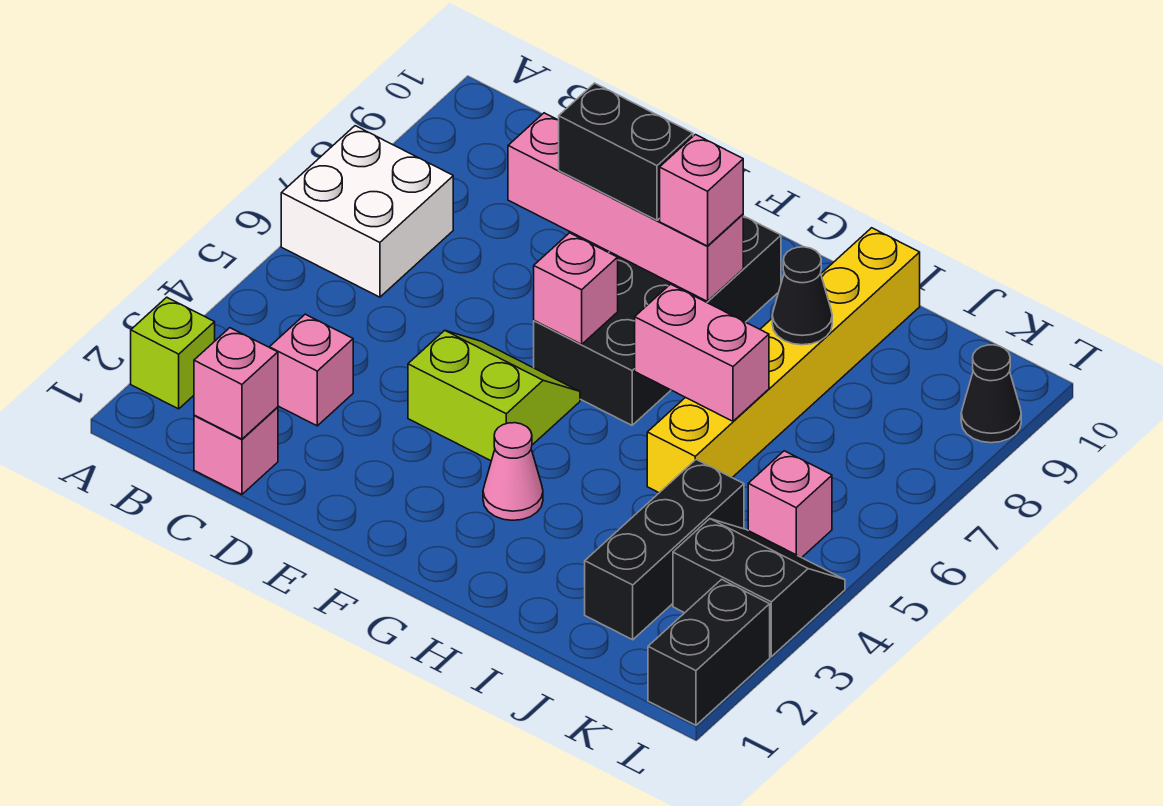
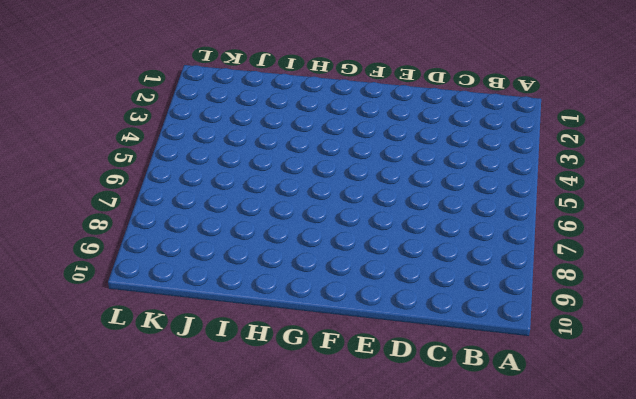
none -> lime brick A2 level 1
none -> white brick A6:B7 level 1
none -> pink brick C1 level 1

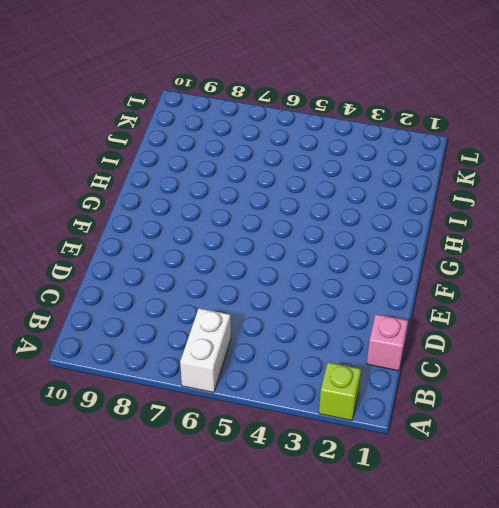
white brick A6:B6 level 1 -> white brick A6:B7 level 1
none -> pink brick C3 level 1
none -> lime slope E4:F5 level 1 top 4
none -> black brick F6:G9 level 1

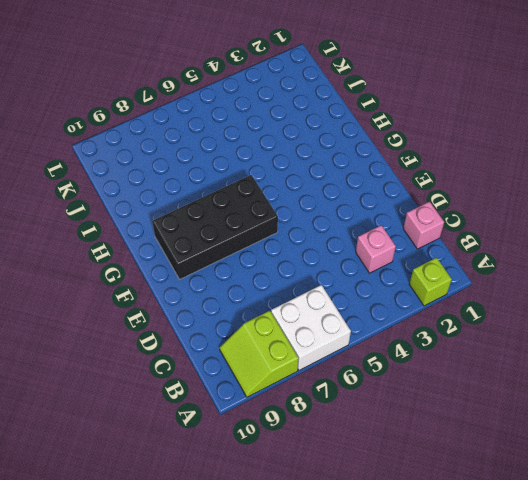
lime slope A8:B9 level 1 top 8 -> lime slope E4:F5 level 1 top 4
none -> pink cone G3 level 1
none -> yellow brick I5:I10 level 1
none -> black brick J2:J4 level 1

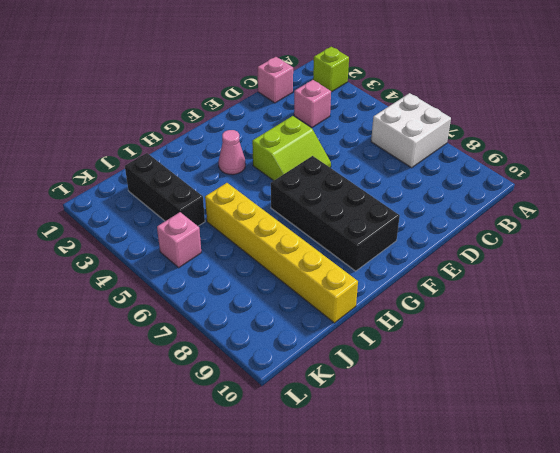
none -> black slope K3:L4 level 1 top 3
none -> black brick L1:L2 level 1
none -> black cone L9 level 1

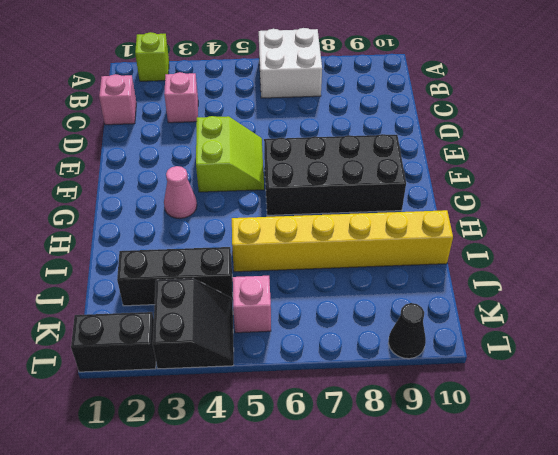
none -> pink brick C1 level 2
none -> pink brick D8:G8 level 2
none -> pink brick F6 level 2

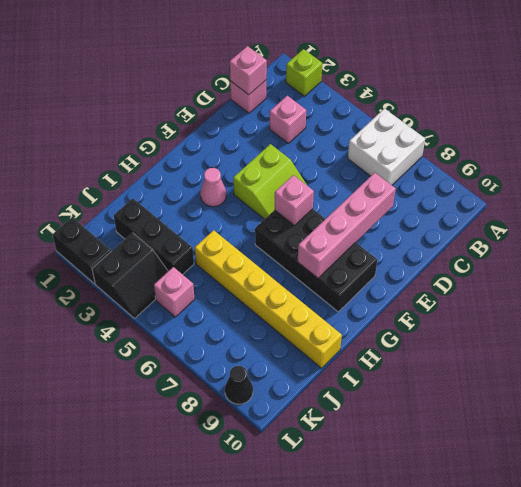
none -> pink brick H6:I6 level 2
none -> black cone I8 level 2
none -> black brick E8:F8 level 3

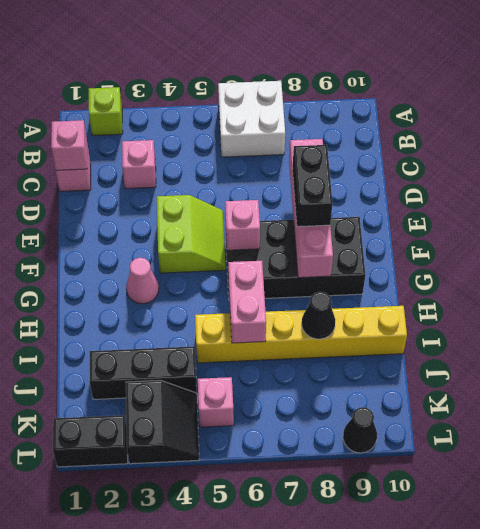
none -> pink brick G8 level 3

